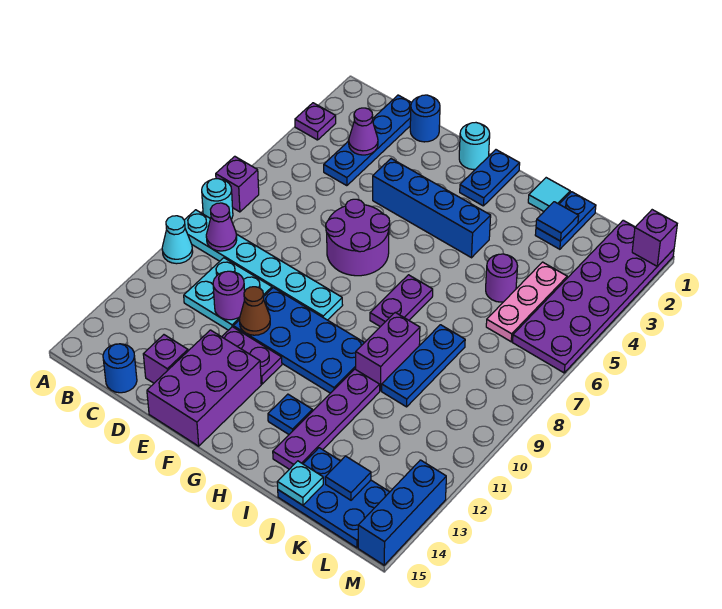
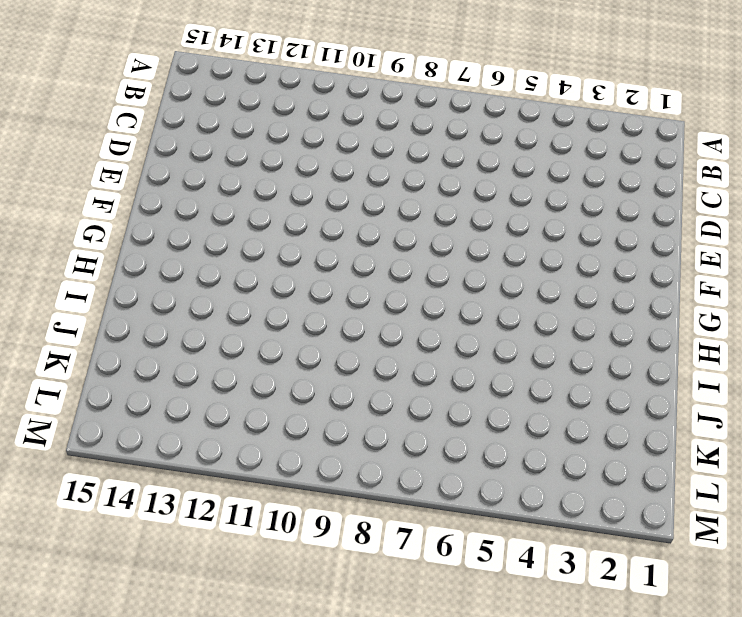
none -> purple plate A3 level 1
none -> purple brick A7 level 1
none -> cyan round brick A8 level 1
none -> cyan plate A9:F9 level 1

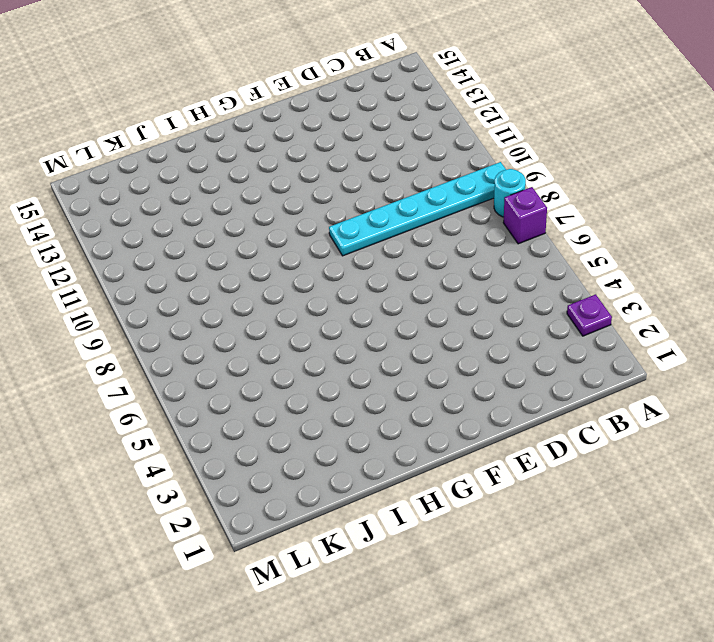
none -> cyan cone A10 level 1
none -> blue plate C1:C4 level 1
none -> cyan plate C10:D11 level 1
none -> blue round brick C15 level 1

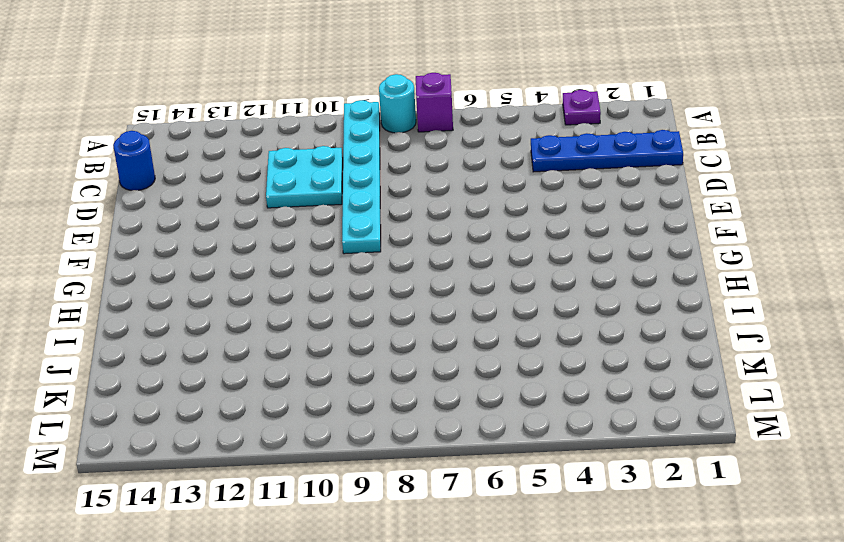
none -> cyan cone A10 level 1
none -> blue round brick D1 level 1
none -> purple brick D14 level 1
none -> blue brick E4:H4 level 1

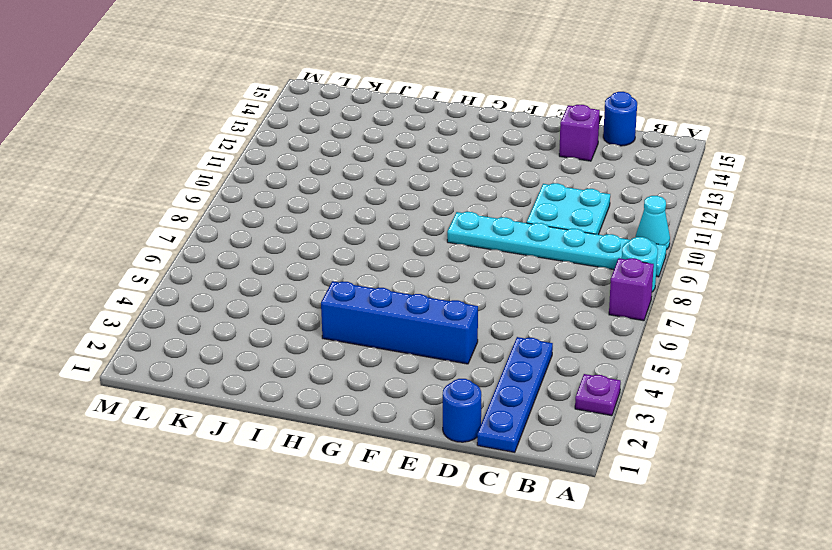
none -> purple round brick E6:F7 level 1
none -> blue plate E10:H11 level 1
none -> purple plate E12:F12 level 1
none -> purple brick E13:F15 level 1

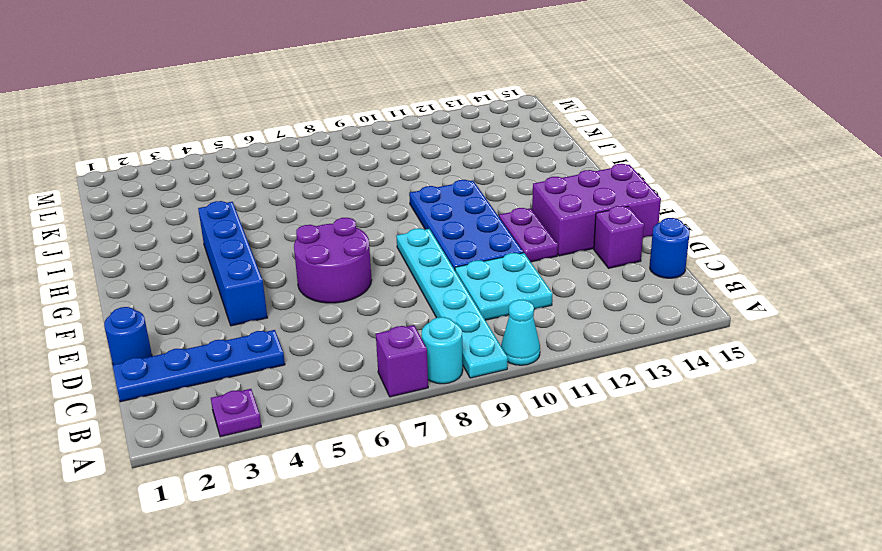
none -> cyan round brick F1 level 1
none -> blue plate G1:G2 level 1
none -> purple plate H7:H8 level 1
none -> blue plate H13 level 1

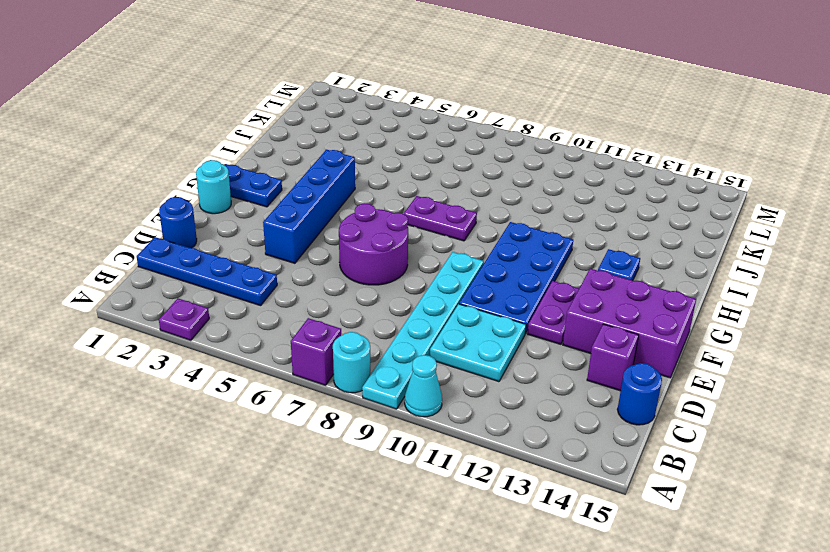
none -> cyan tile I1 level 1
none -> purple brick I9:I10 level 1
none -> purple plate I11:I14 level 1
none -> blue plate J1:J2 level 1

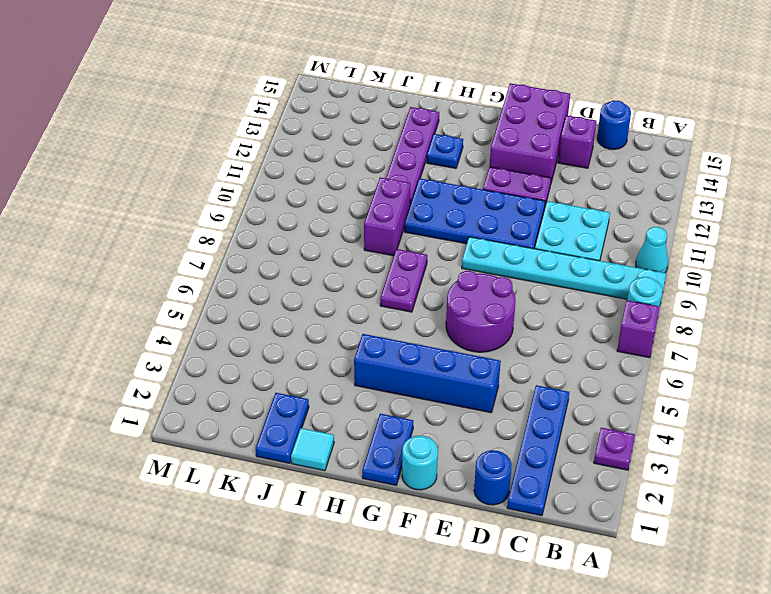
none -> purple round brick J5 level 1
none -> blue plate J8:J10 level 1
none -> blue plate J14:L15 level 1
none -> pink plate K4:K6 level 1

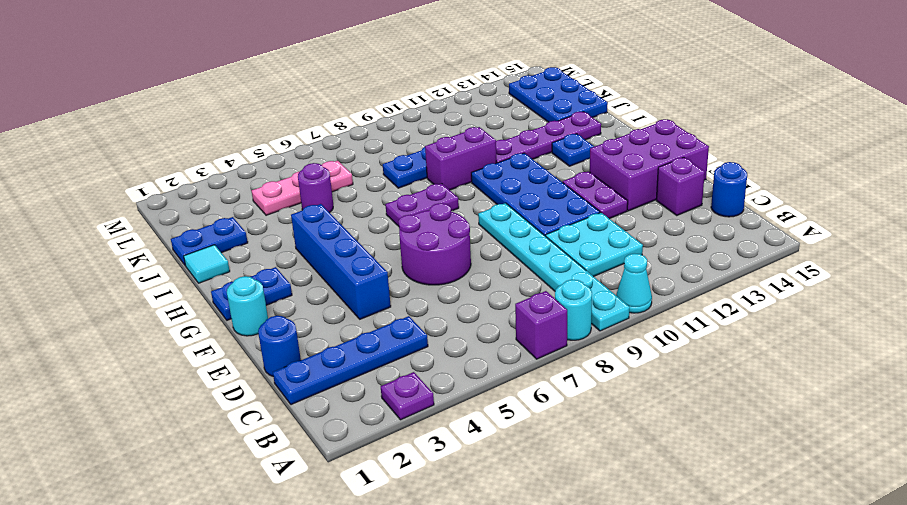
none -> purple plate L1:M6 level 1
none -> blue brick M13:M15 level 1
none -> purple cone B9 level 2
none -> purple cone C3 level 2

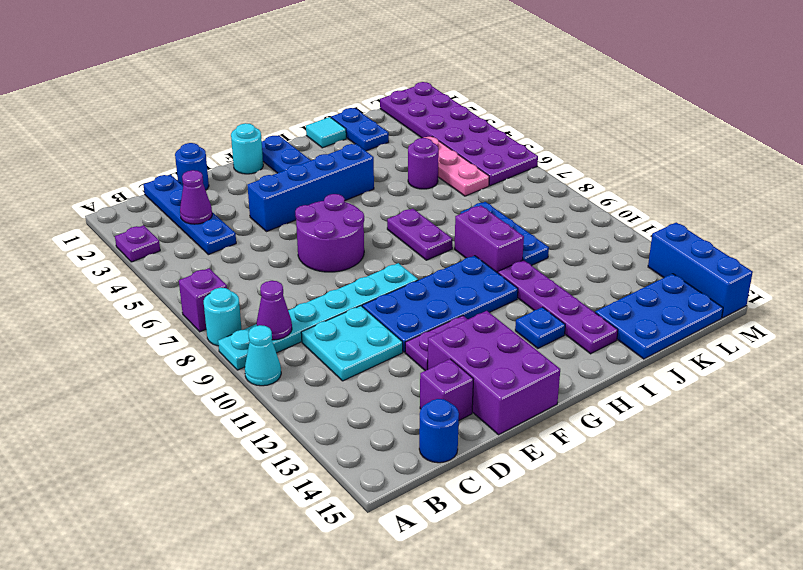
none -> purple round brick D11 level 2
none -> brown cone E11 level 2
none -> blue tile J2 level 2
none -> cyan plate J15 level 2

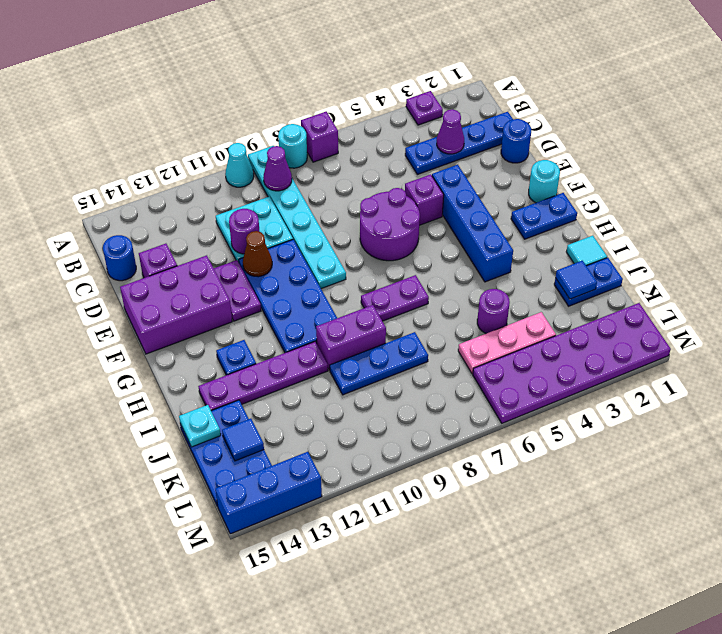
purple brick E5 level 1 -> purple brick M1 level 2

